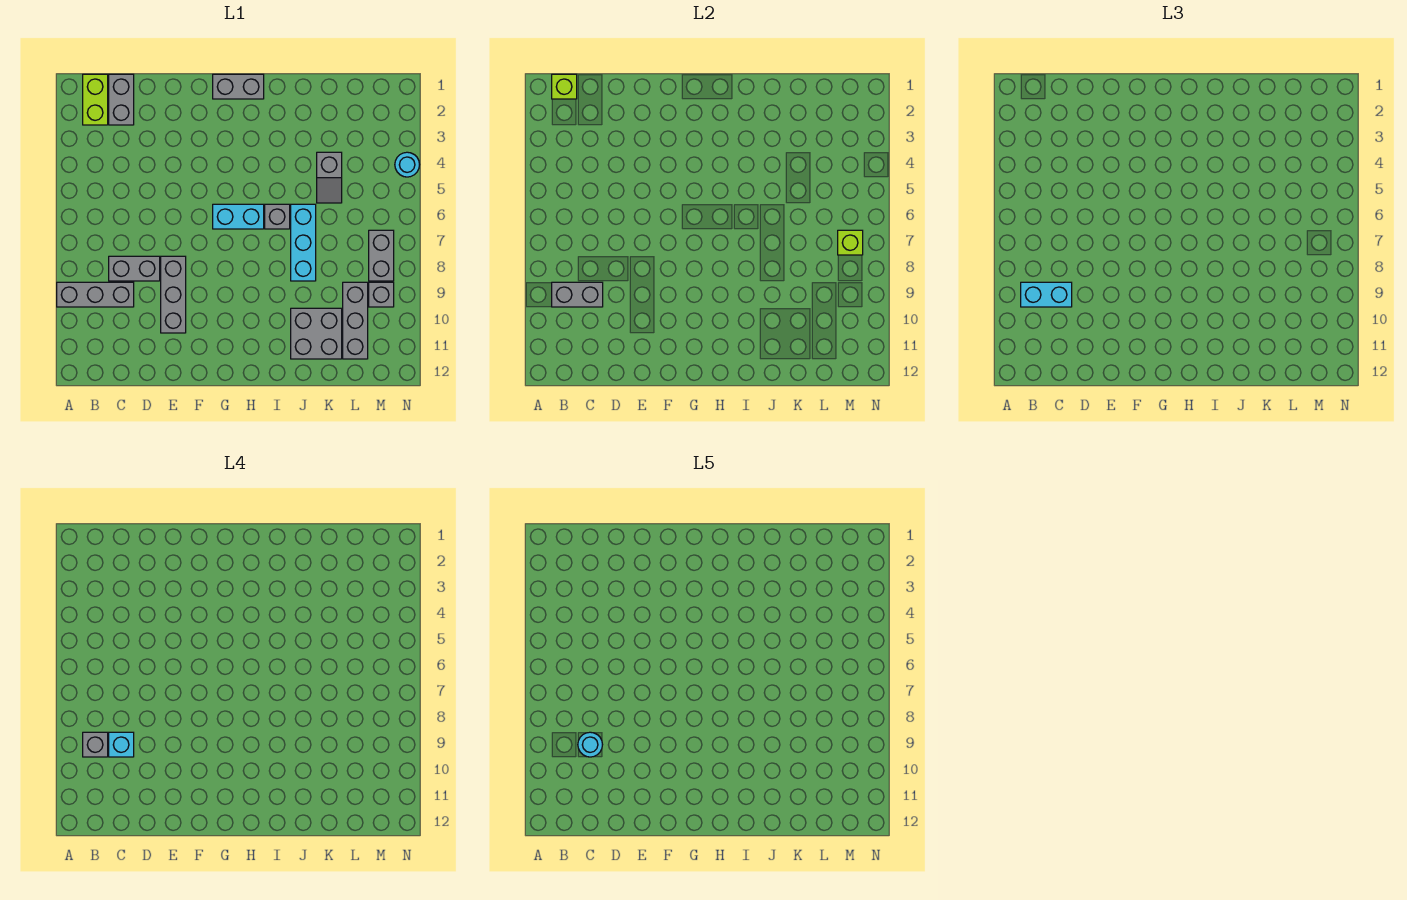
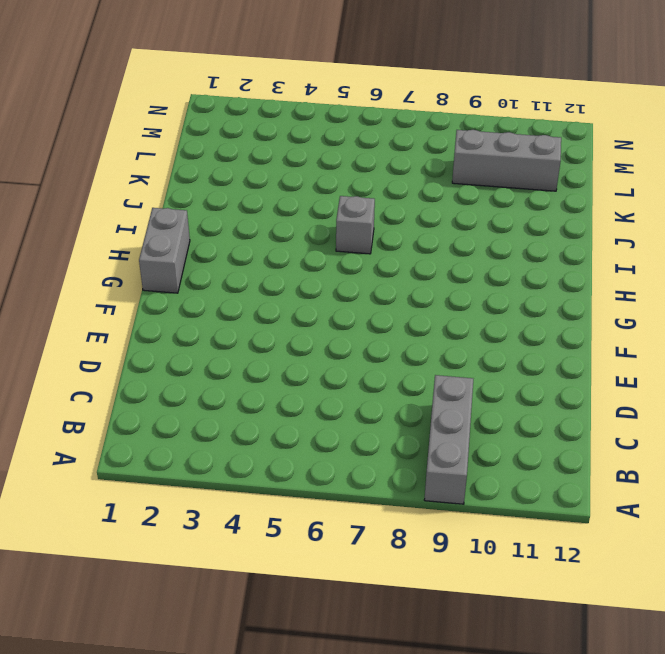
none -> lime brick B1:B2 level 1
none -> grey brick C1:C2 level 1
none -> grey brick C8:D8 level 1

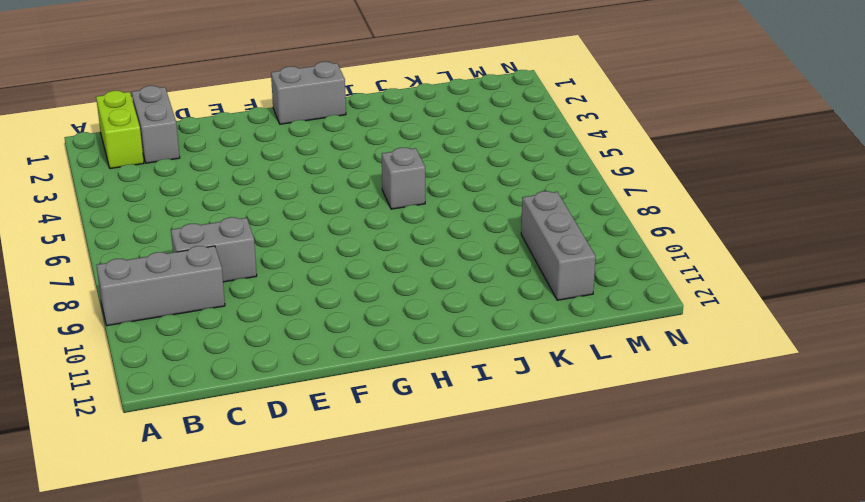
none -> grey brick E8:E10 level 1
none -> cyan brick G6:H6 level 1
none -> cyan brick J6:J8 level 1

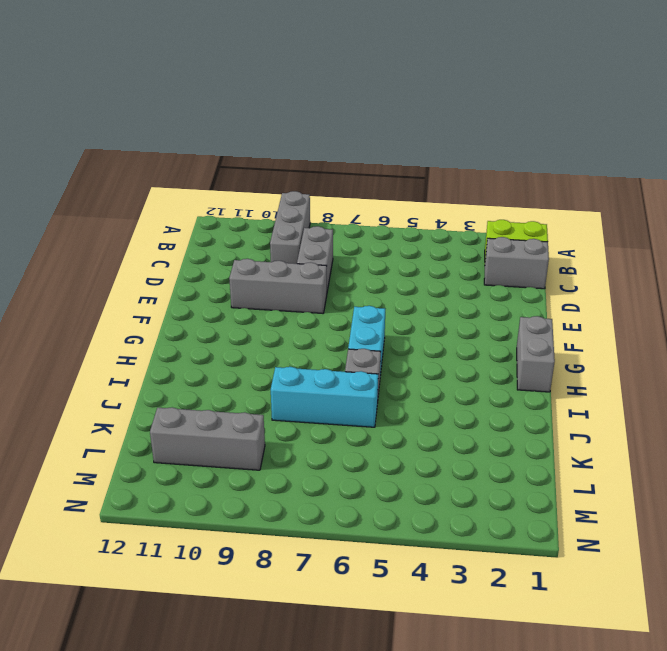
none -> grey brick J10:K11 level 1
none -> grey slope K4:K5 level 1 top 4
none -> grey brick M7:M8 level 1

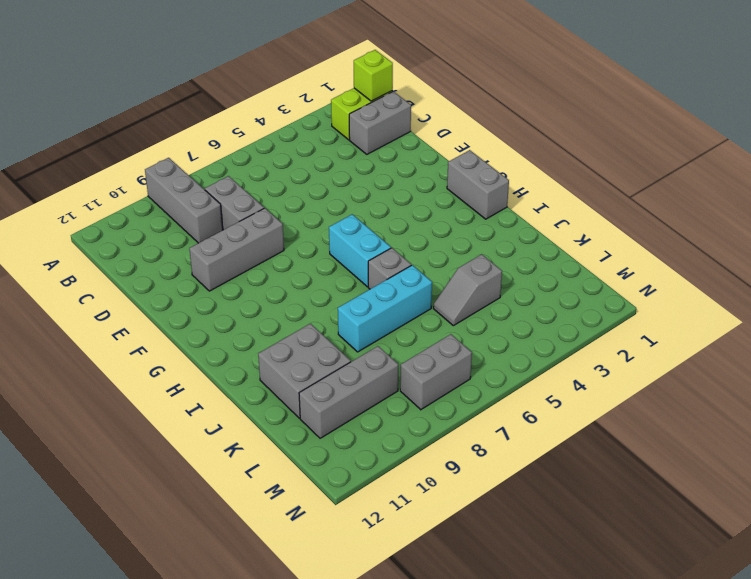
none -> grey brick M9 level 1
none -> cyan round brick N4 level 1
none -> grey brick B9:C9 level 2

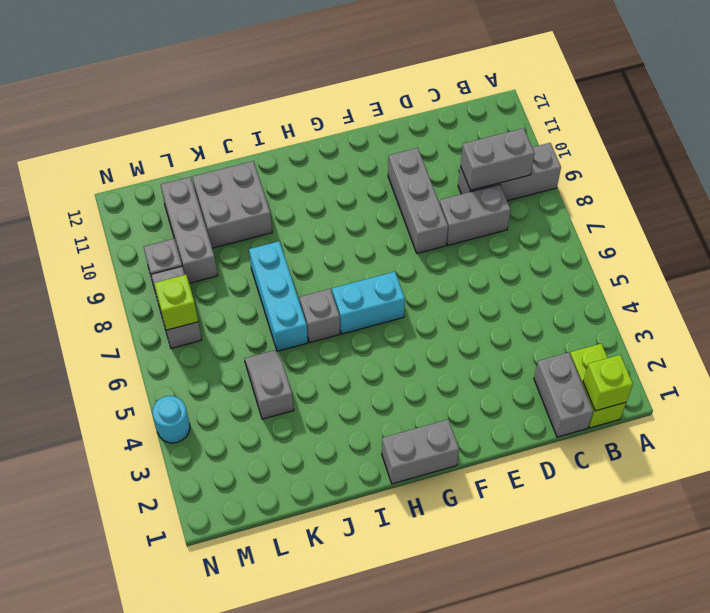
none -> cyan brick B9:C9 level 3
none -> grey brick B9 level 4
none -> cyan brick C9 level 4

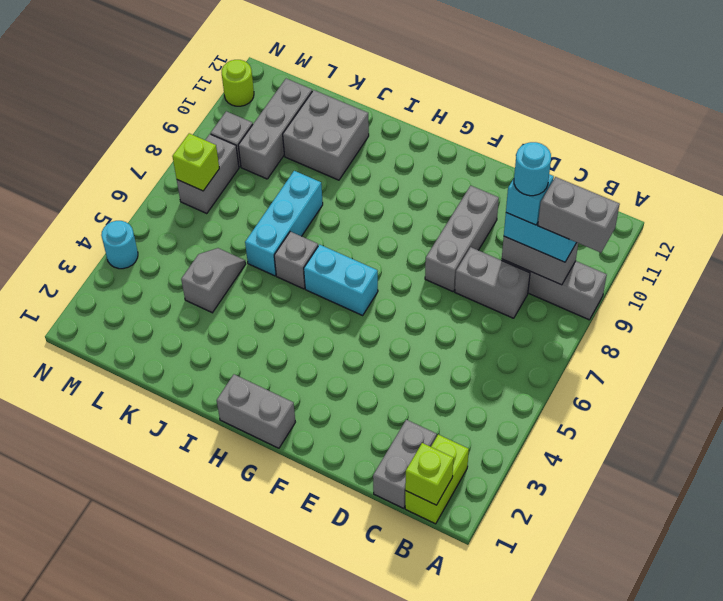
grey brick A9:B9 level 4 -> grey brick B9 level 4
lime round brick N11 level 1 -> none

